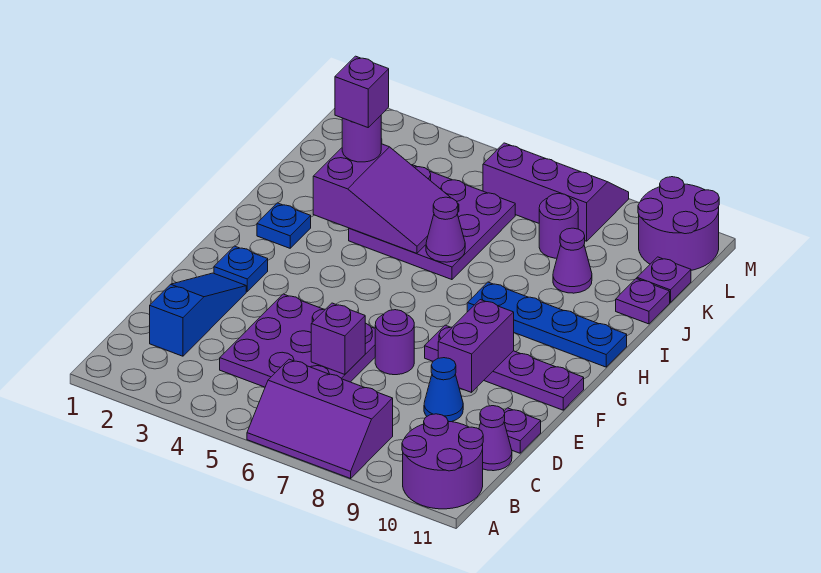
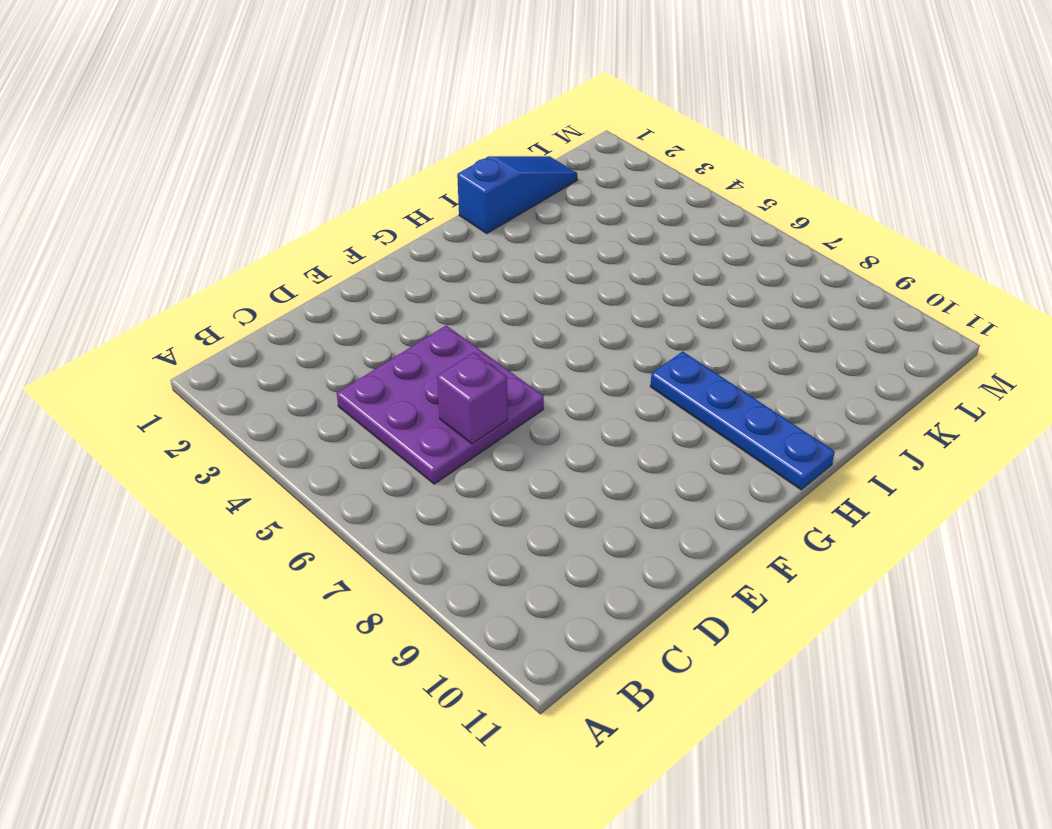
blue slope I1:K1 level 1 top I -> blue slope C2:E2 level 1 top C
none -> purple slope A6:B8 level 1 top B
none -> purple round brick A10:B11 level 1
none -> purple cone C11 level 1

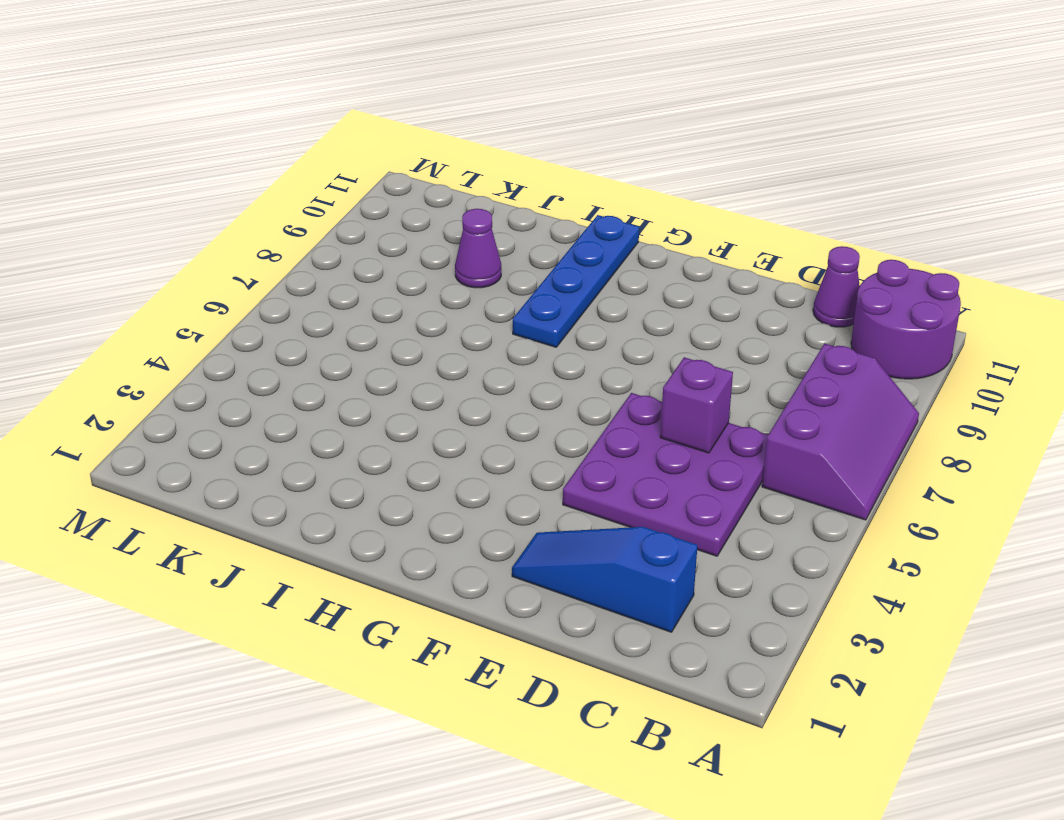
none -> blue cone D9 level 1
none -> purple plate D11 level 1
none -> purple round brick E7 level 1

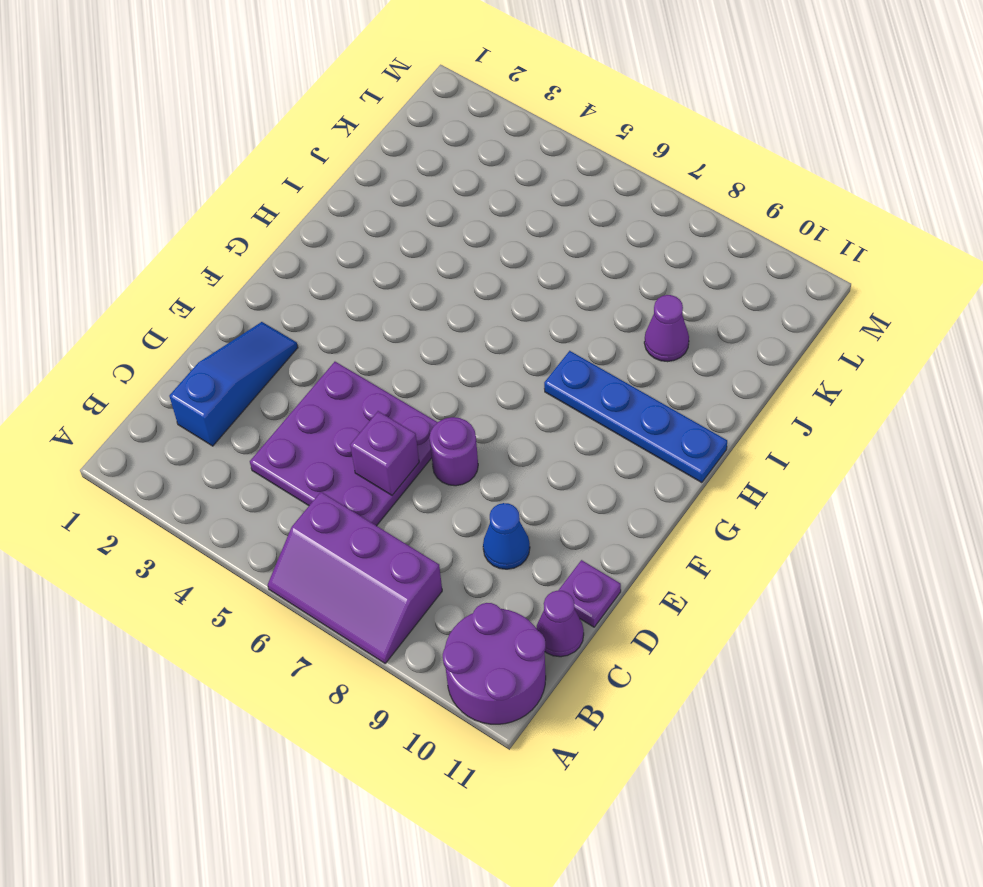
none -> blue plate F2 level 1
none -> purple plate F8:F11 level 1
none -> blue plate H2 level 1

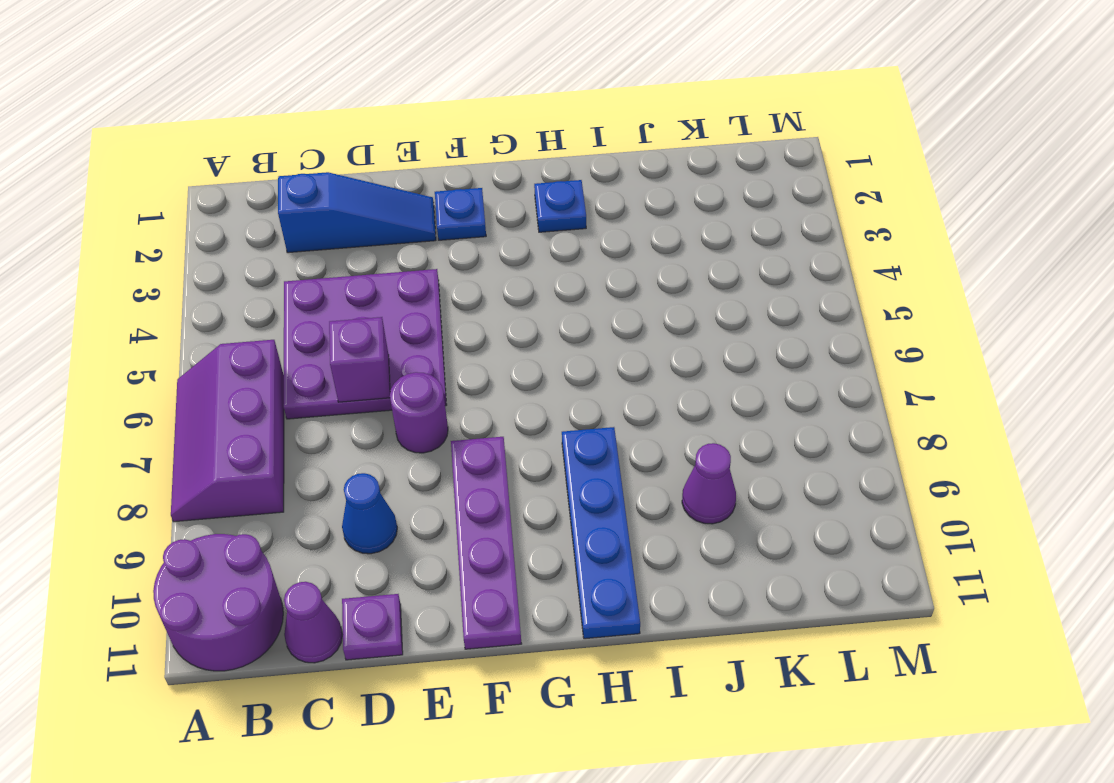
none -> purple plate I4:K6 level 1
none -> purple plate J11 level 1
none -> purple round brick K8 level 1

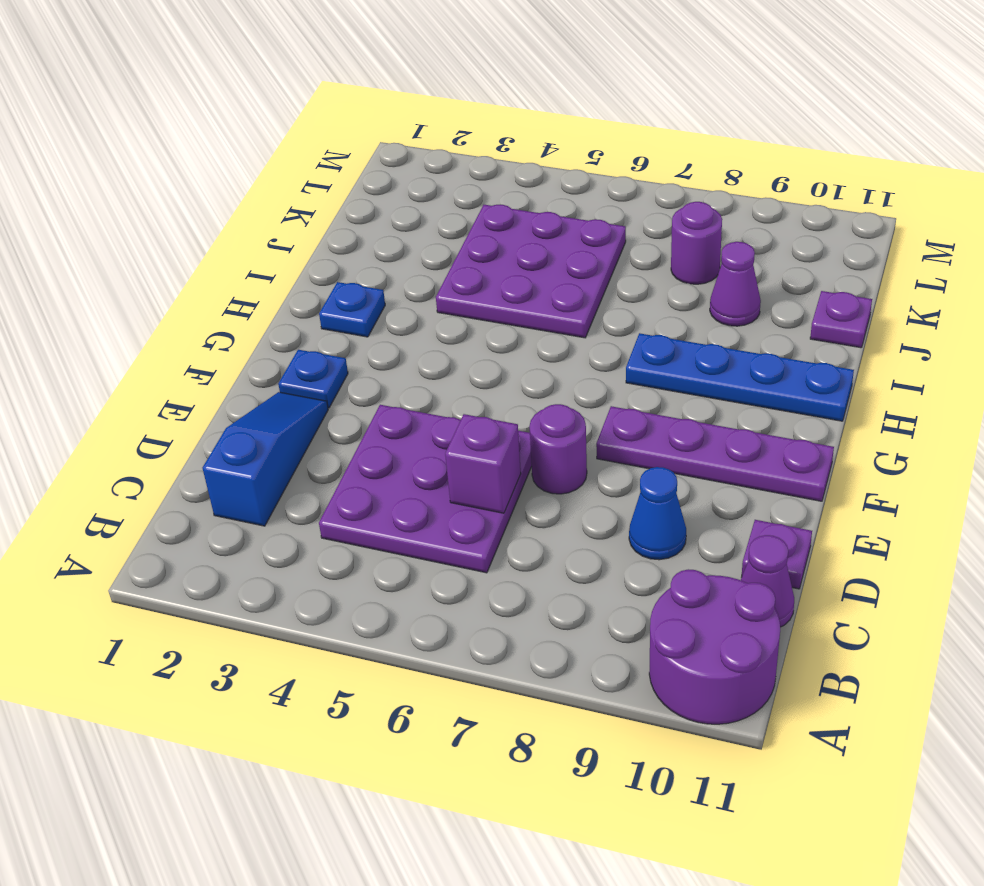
none -> purple slope A6:B8 level 1 top B
none -> purple plate K11 level 1
none -> purple slope L6:M8 level 1 top L

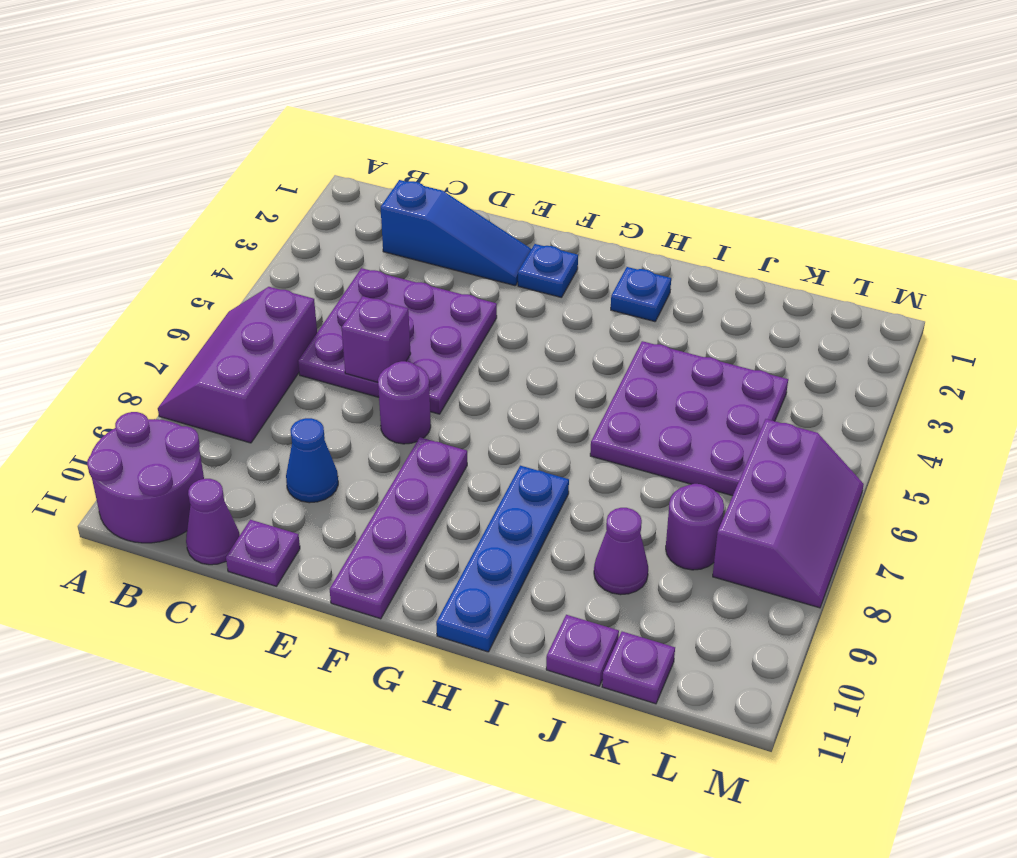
none -> purple round brick L10:M11 level 1
none -> purple brick E9:F9 level 2
none -> purple slope I3:J5 level 2 top 3

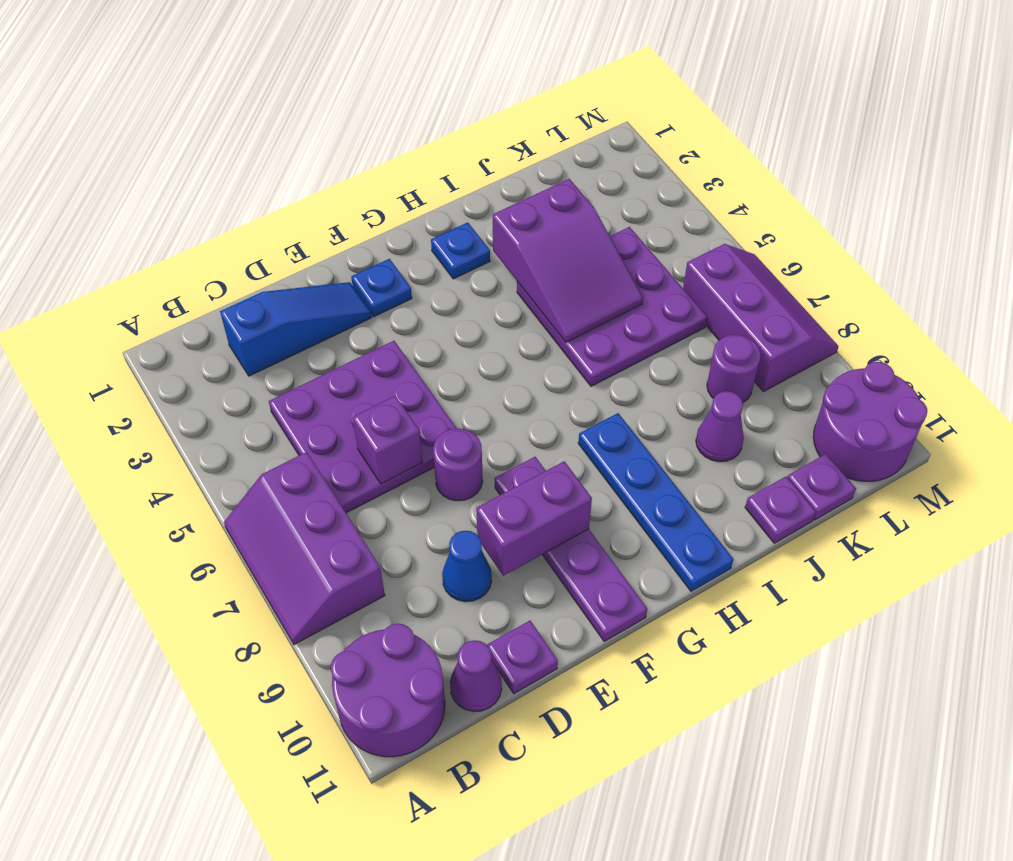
none -> purple cone I6 level 2
none -> purple round brick J3 level 3
none -> purple brick J3 level 4

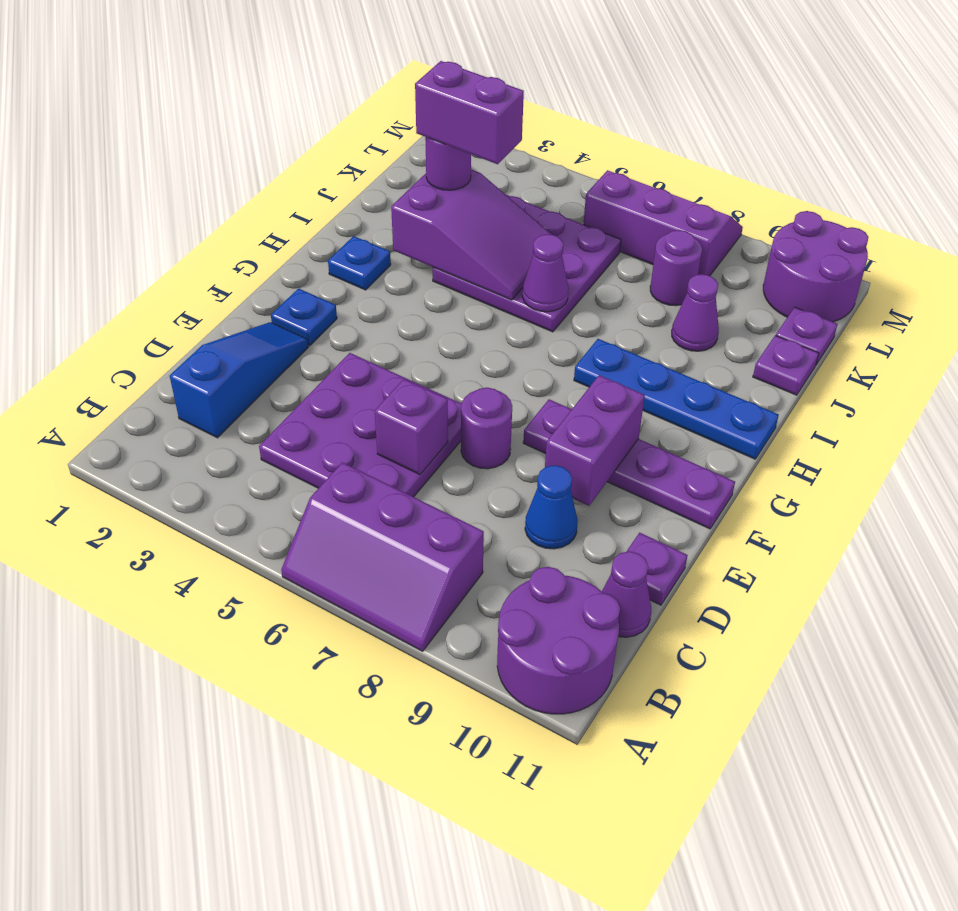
purple brick J3:J4 level 4 -> purple brick J3 level 4

